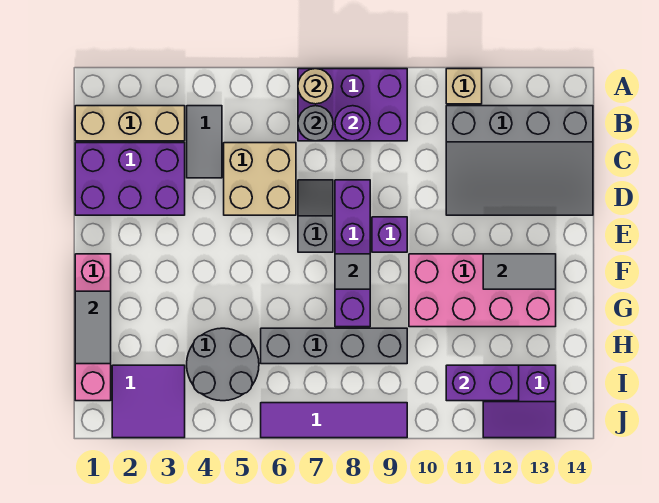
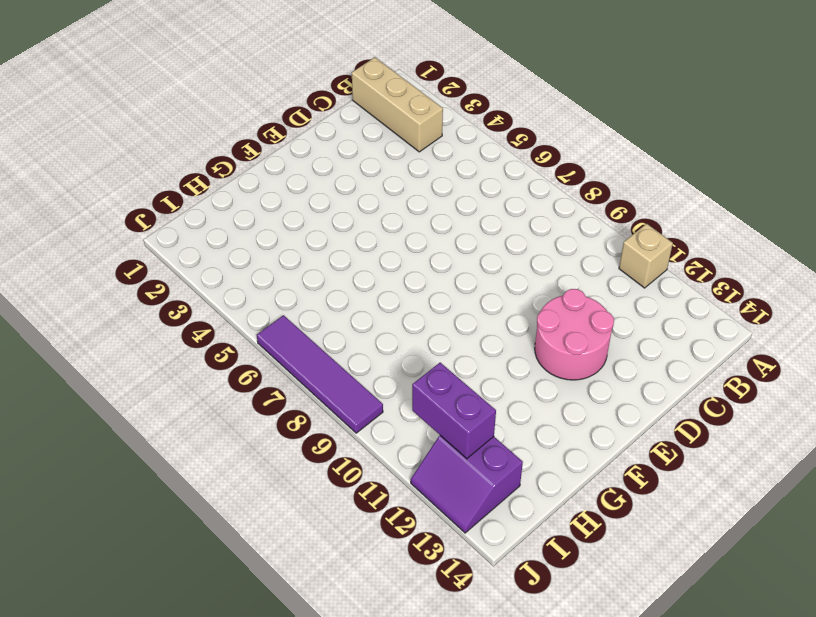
pink round brick D11:E12 level 1 -> grey slope B11:D14 level 1 top B
none -> purple brick A7:B9 level 1
none -> grey tile B4:C4 level 1
none -> purple brick C1:D3 level 1

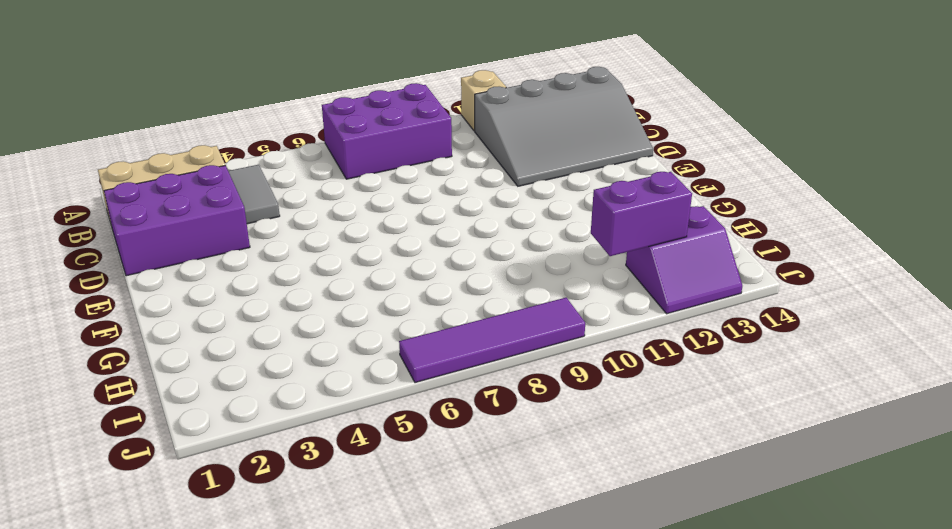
none -> tan brick C5:D6 level 1
none -> grey slope D7:E7 level 1 top E
none -> purple brick D8:G8 level 1

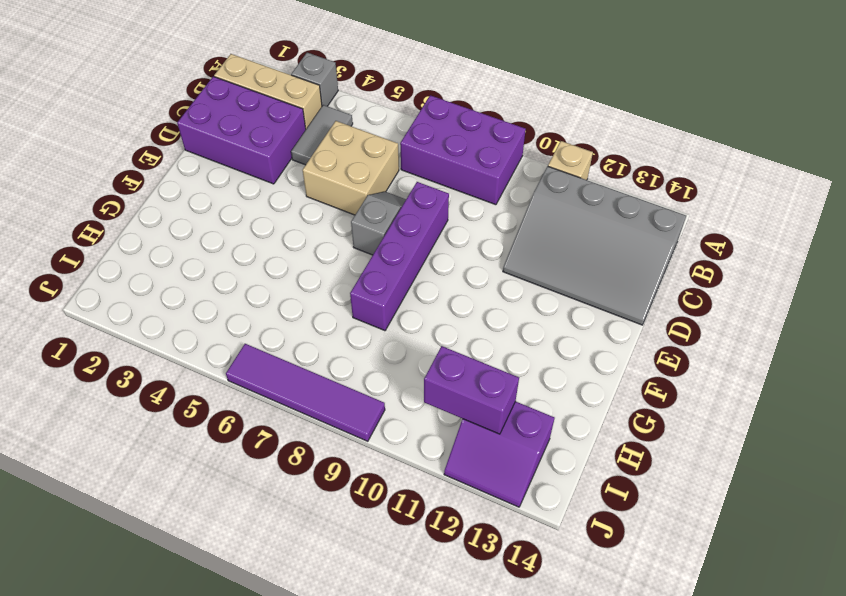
grey brick A3 level 1 -> none
none -> purple brick E9 level 1
none -> pink brick F1:I1 level 1
none -> pink brick F10:G13 level 1

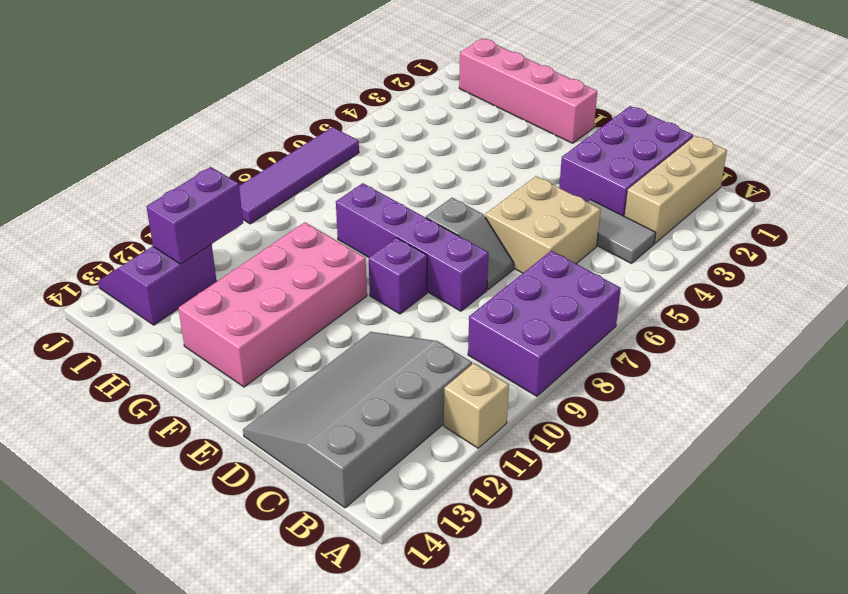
none -> grey round brick H4:I5 level 1
none -> grey brick H6:H9 level 1
none -> purple tile I2:J3 level 1

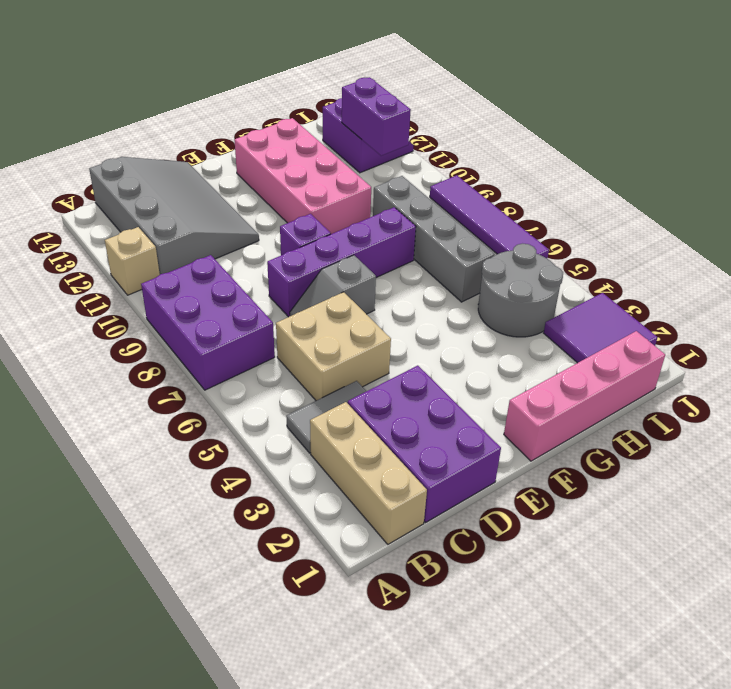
none -> tan round brick A7 level 2
none -> grey round brick B7 level 2
none -> purple round brick B8 level 2

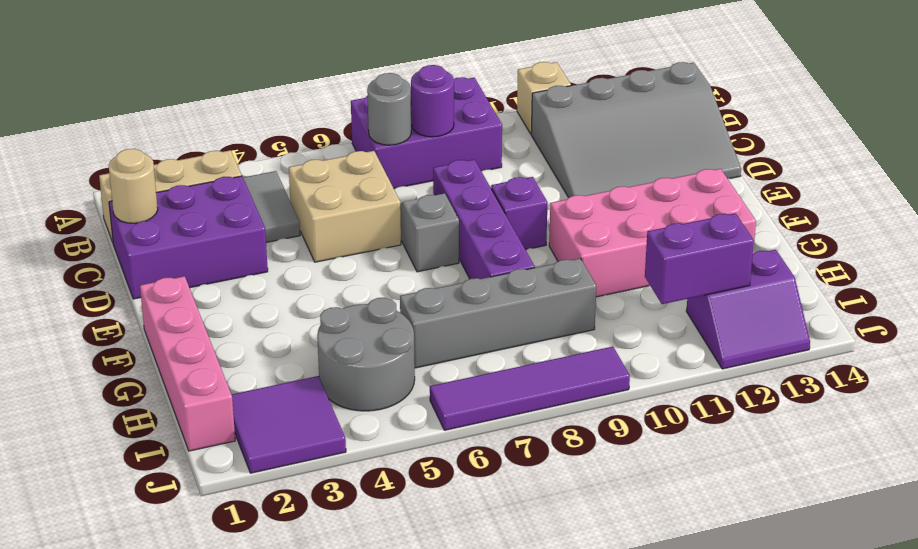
tan round brick C1 level 2 -> tan round brick A7 level 2
none -> grey tile F8 level 2
none -> grey tile F12:F13 level 2
none -> grey tile G1:H1 level 2

